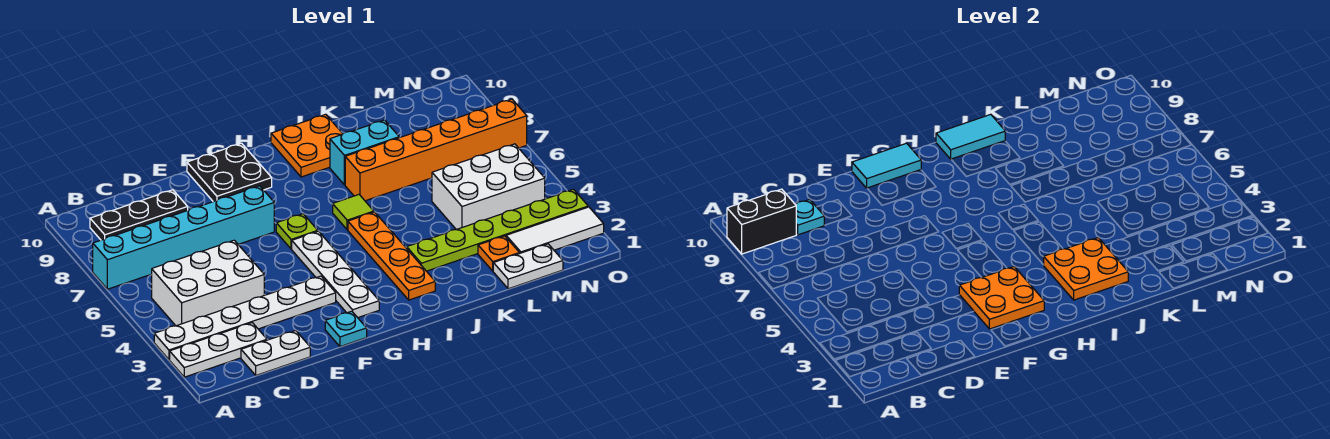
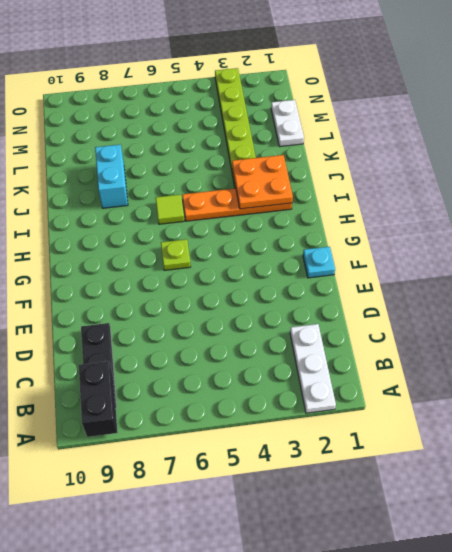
none -> white plate A3:F3 level 1
none -> cyan brick A7:F7 level 1
none -> white brick B4:D5 level 1

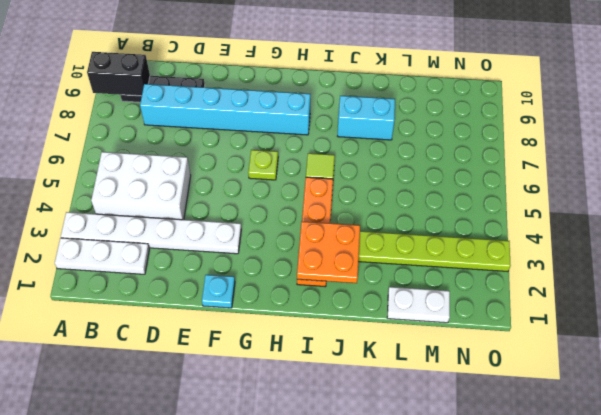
cyan brick C8:H8 level 1 -> cyan brick A7:F7 level 1
none -> white plate C1:D1 level 1
none -> black plate F9:G10 level 1
none -> white plate G2:G5 level 1

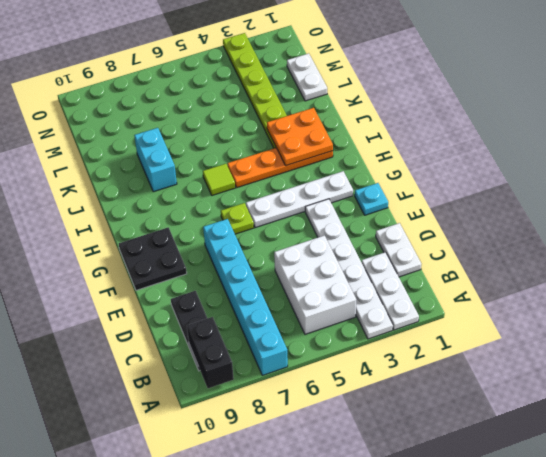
none -> orange plate I9:J10 level 1
none -> orange brick J7:O7 level 1
none -> orange plate L2 level 1

